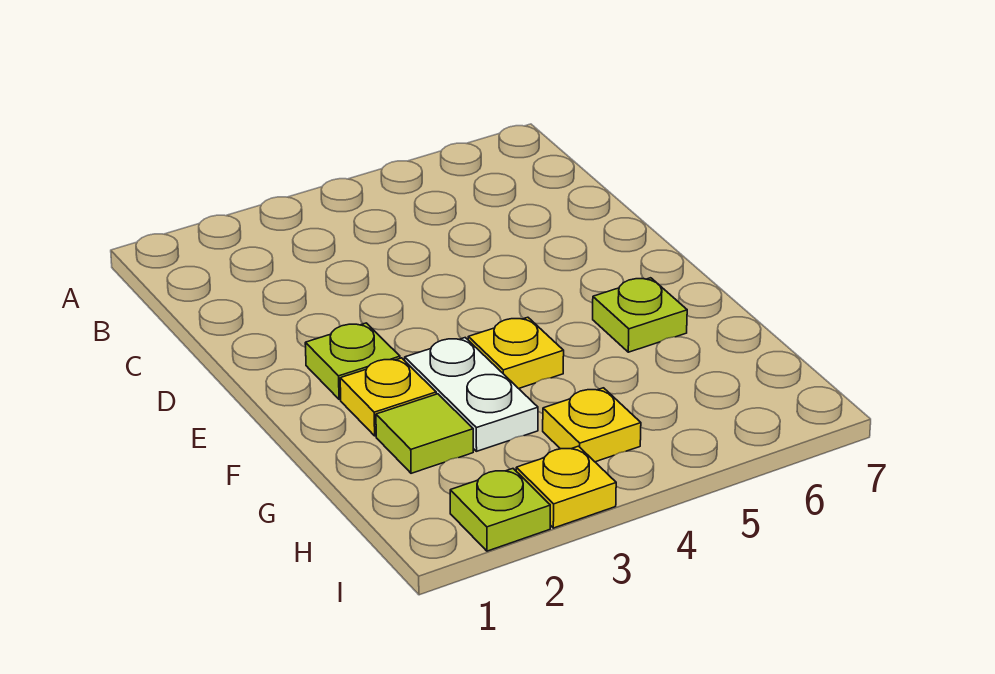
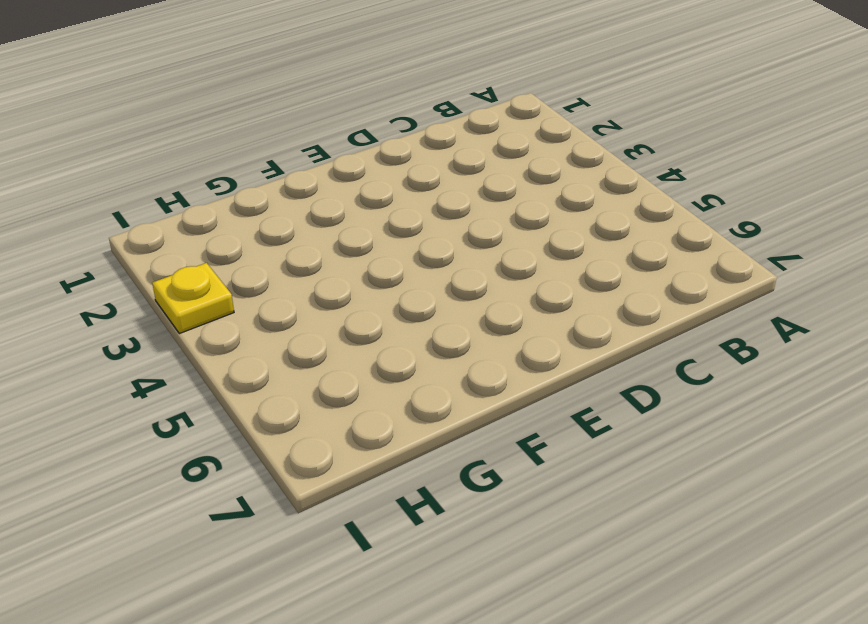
none -> lime plate E2 level 1
none -> yellow plate F2 level 1

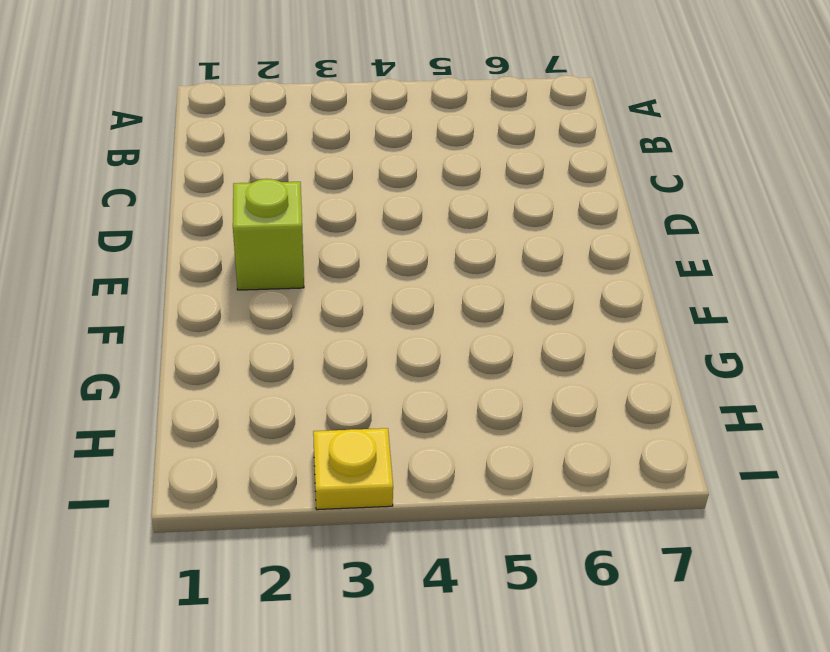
lime brick E2 level 1 -> lime plate E2 level 1
none -> yellow plate F2 level 1
none -> white plate F3:G3 level 1

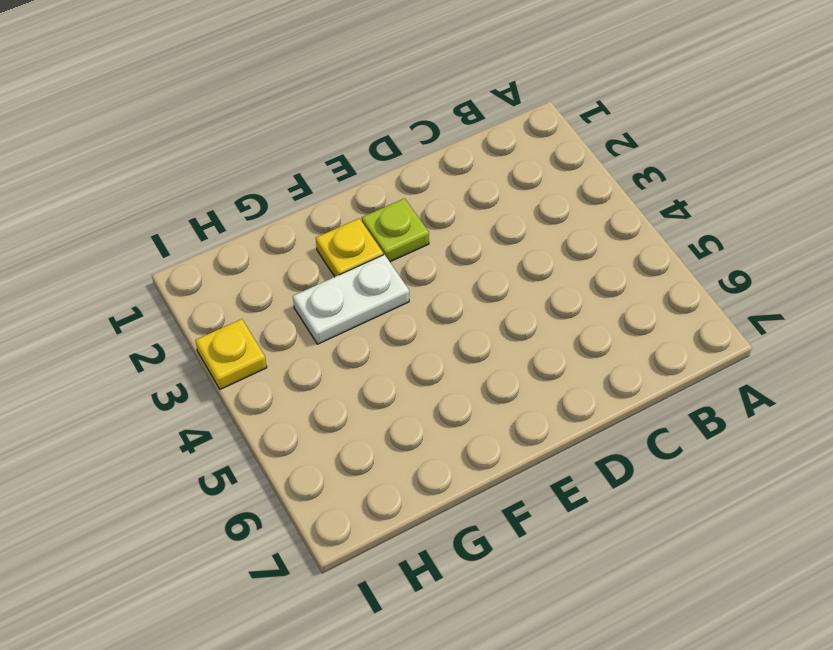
none -> yellow plate F4 level 1
none -> lime plate F6 level 1

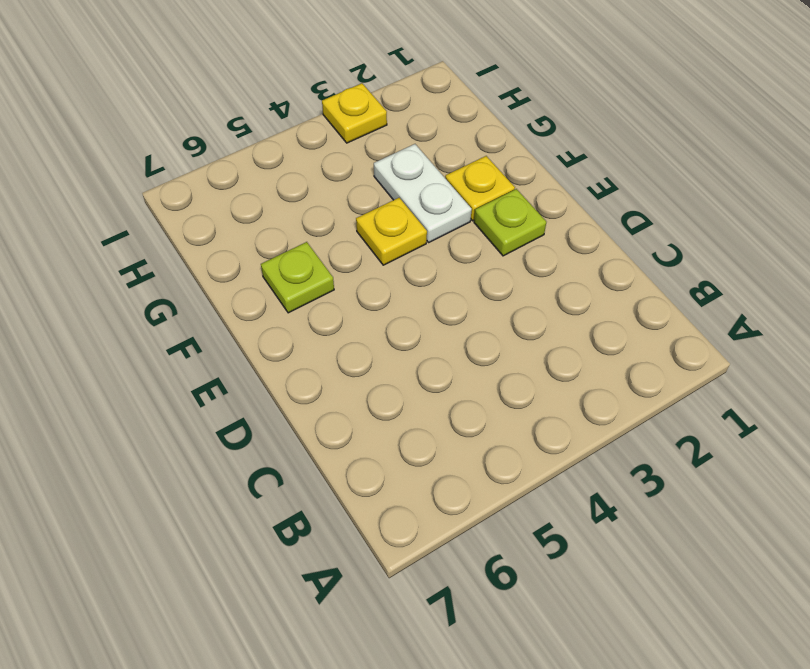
none -> lime tile G2 level 1
none -> yellow plate H4 level 1

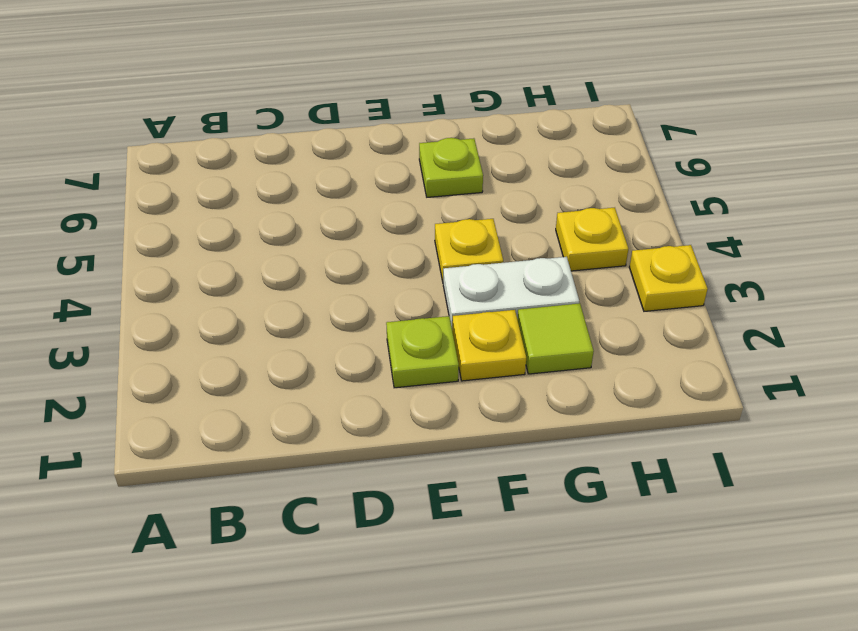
none -> lime plate I2 level 1

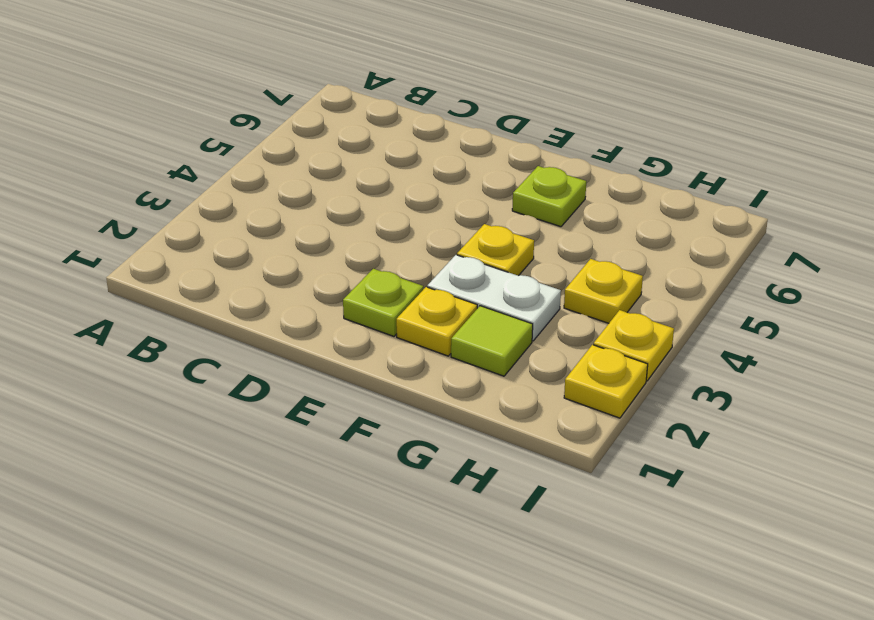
yellow plate I2 level 1 -> lime plate I2 level 1

